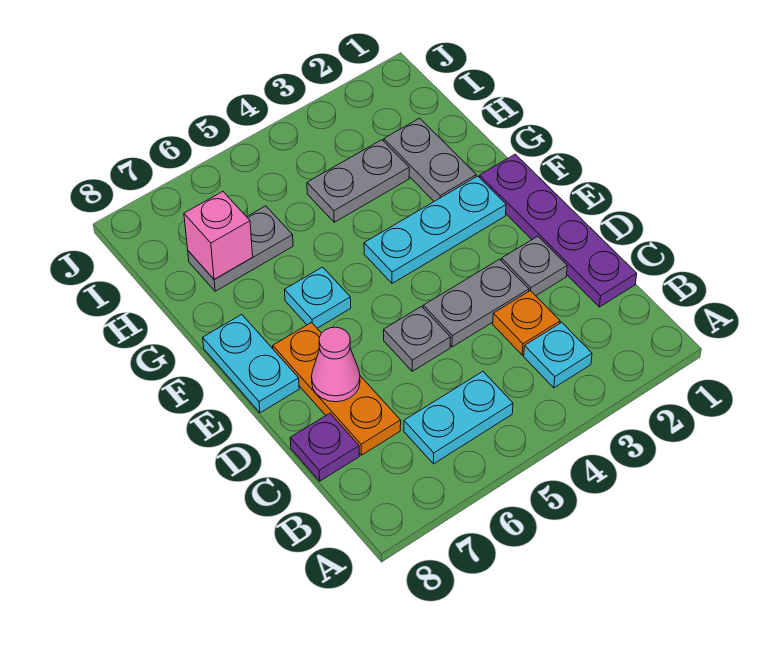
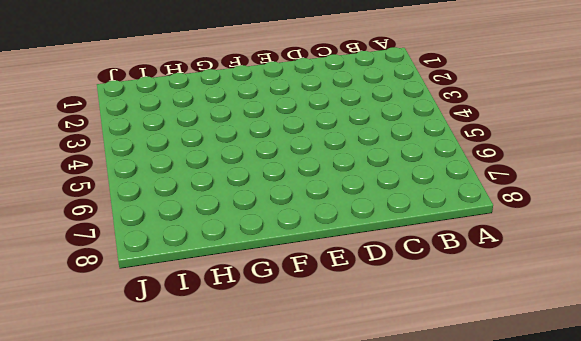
none -> cyan plate B3 level 1
none -> cyan plate B5:B6 level 1
none -> purple plate C1:F1 level 1

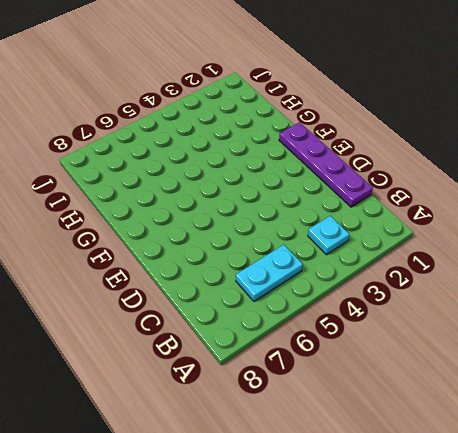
none -> orange plate C3 level 1
none -> orange plate C7:E7 level 1
none -> purple plate C8 level 1

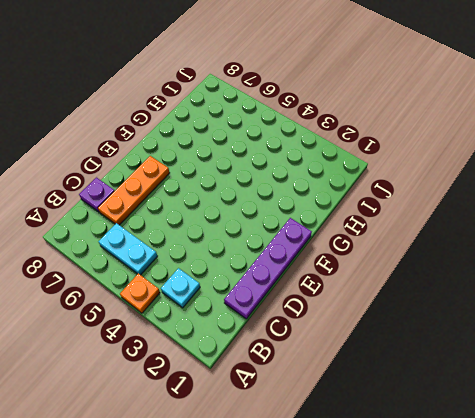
orange plate A4 level 1 -> orange plate C3 level 1
none -> grey plate D2 level 1
none -> grey plate D3:D4 level 1
none -> grey plate D5 level 1

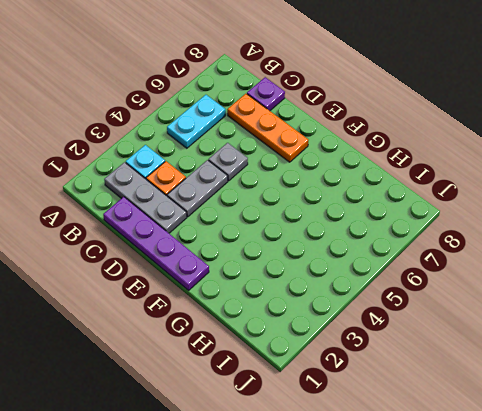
grey plate B2:D2 level 1 -> grey plate D2 level 1
none -> cyan plate E8:F8 level 1
none -> cyan plate F2:F4 level 1
none -> cyan plate F6 level 1

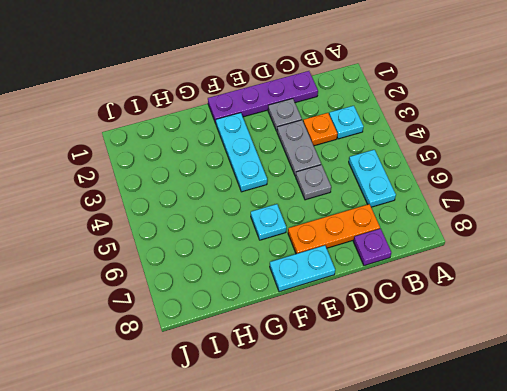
none -> grey plate G2:H2 level 1
none -> grey plate H3:H4 level 1
none -> grey plate H6:H7 level 1

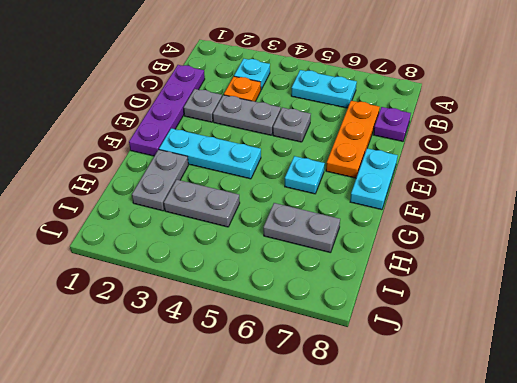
none -> pink cone D7 level 2
none -> pink brick H7 level 2

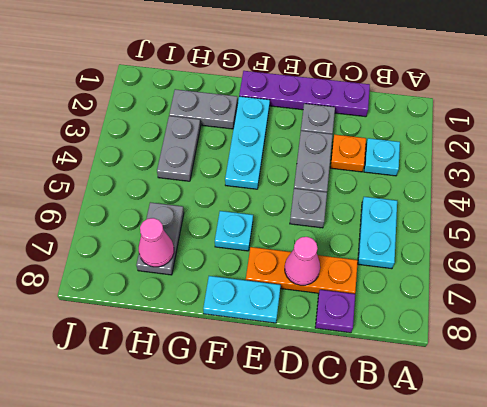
pink cone H7 level 2 -> pink brick H7 level 2

